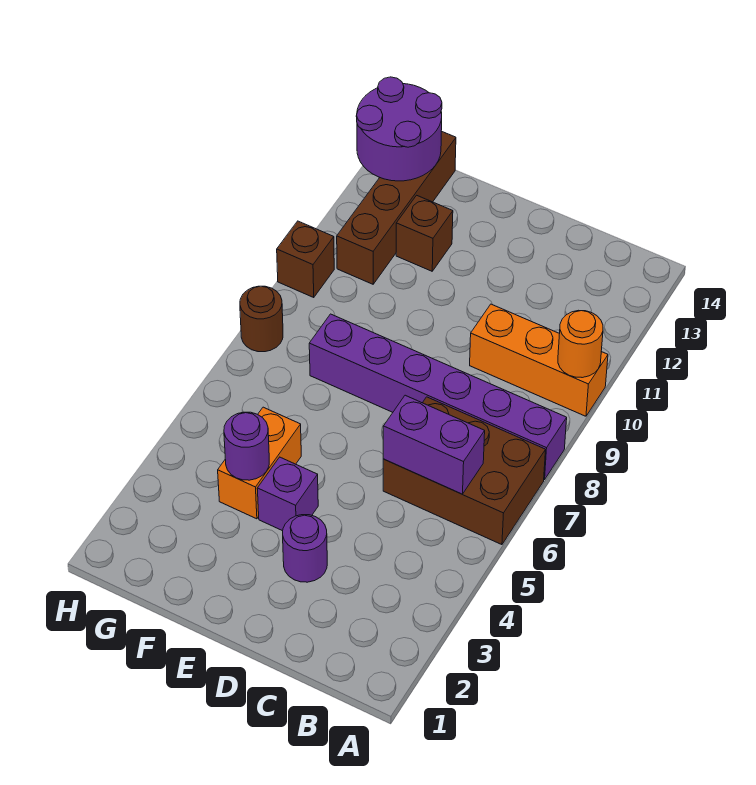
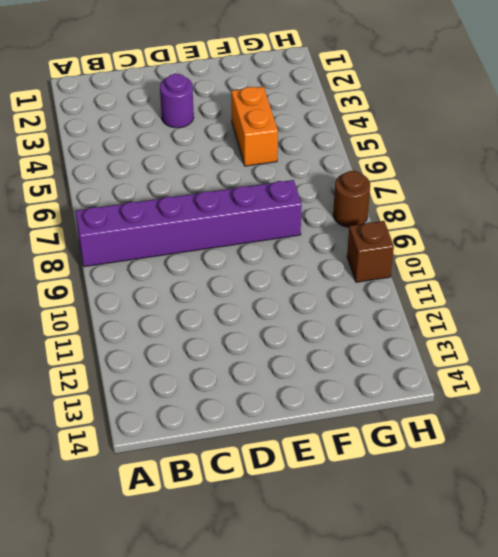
none -> brown brick A6:C7 level 1
none -> orange brick A10:C10 level 1
none -> purple brick E4 level 1

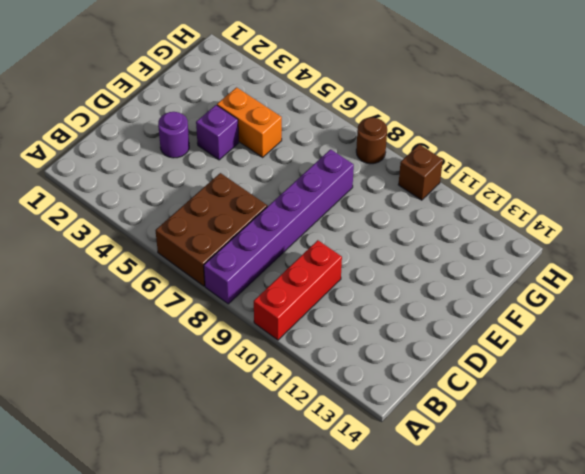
red brick A10:C10 level 1 -> orange brick A10:C10 level 1
none -> brown brick F12 level 1
none -> brown brick G11:G14 level 1
none -> orange round brick A10 level 2

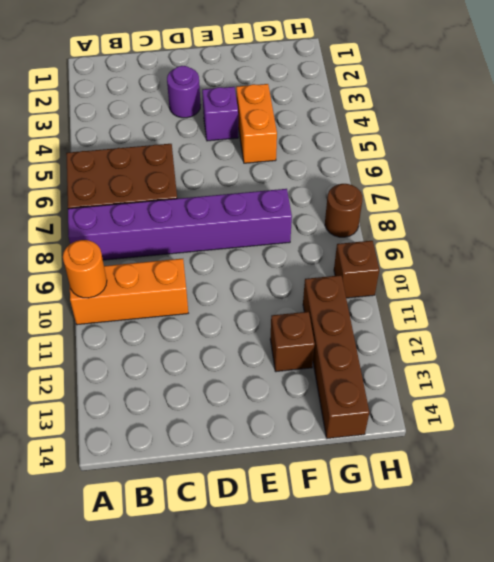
none -> purple brick B6:C6 level 2
none -> purple round brick F4 level 2
none -> purple round brick G13:H14 level 2

